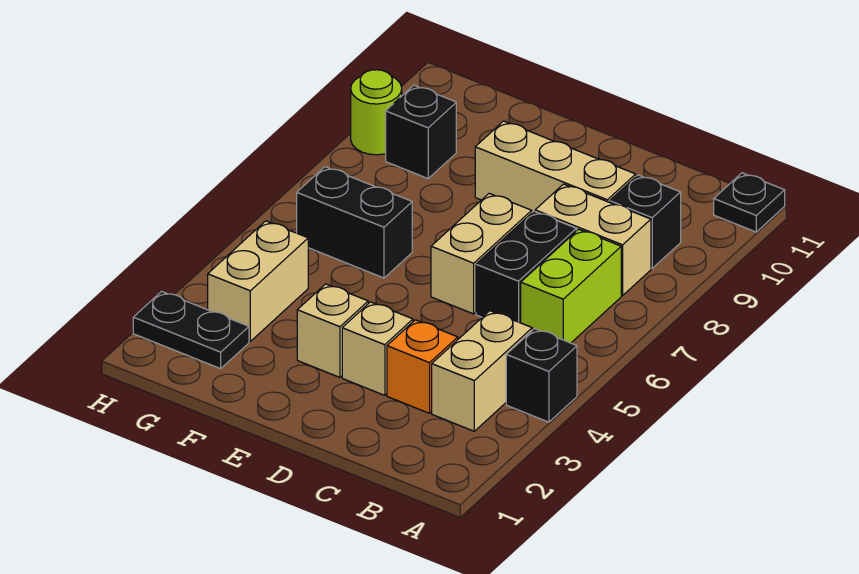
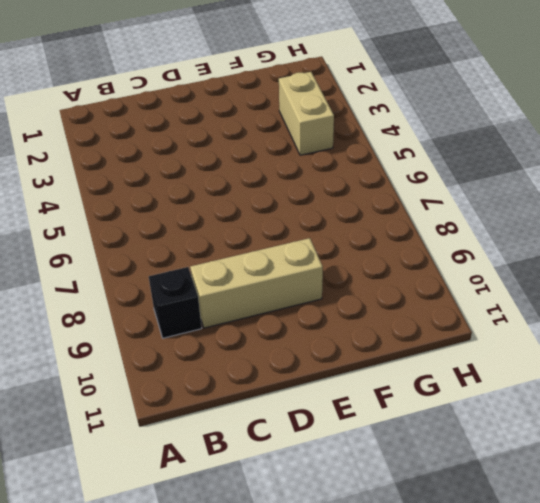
none -> black brick A4 level 1
none -> black plate A11 level 1
none -> tan brick B3:B4 level 1

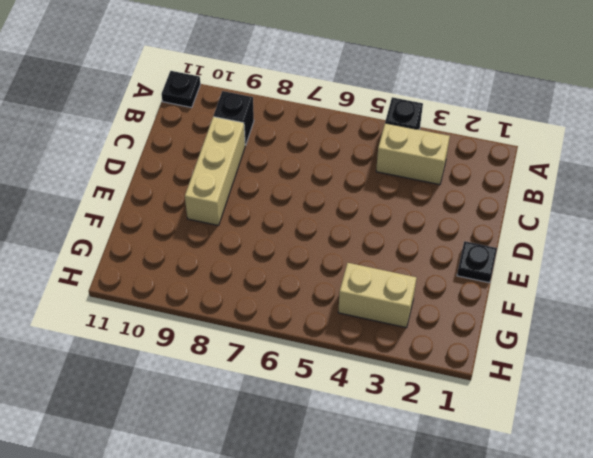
black plate E1 level 1 -> none
none -> lime brick B6:B7 level 1
none -> tan brick B8:C8 level 1
none -> orange brick C3 level 1

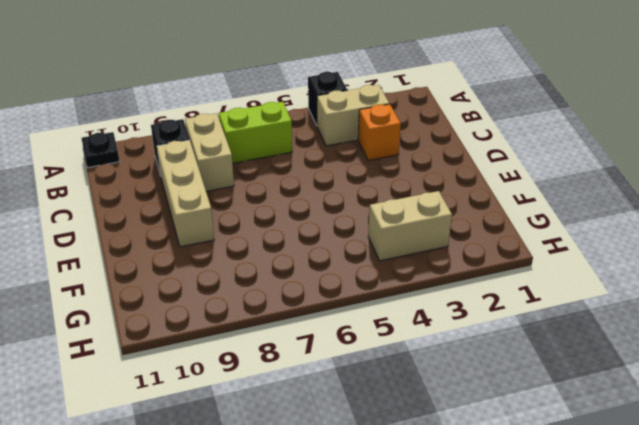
none -> black brick C6:C7 level 1
none -> tan brick D3 level 1
none -> tan brick D6:D7 level 1

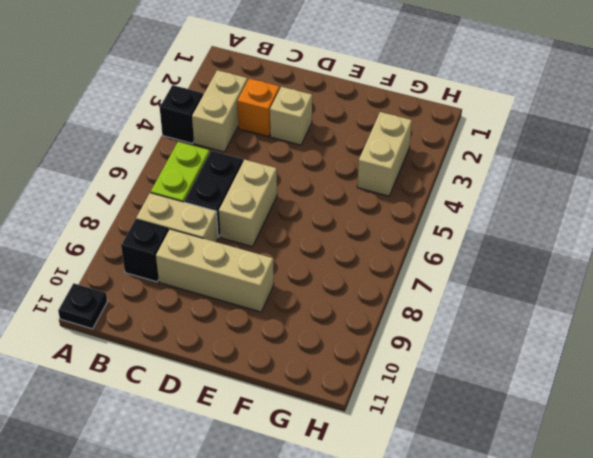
none -> tan brick E3 level 1
none -> black brick F6:G6 level 1
none -> black plate G2:H2 level 1

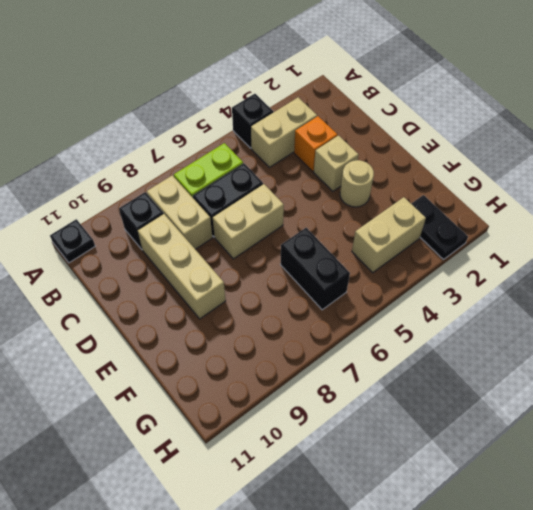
tan round brick E3 level 1 -> tan brick E3 level 1
none -> black brick G9 level 1
none -> lime round brick H9 level 1

